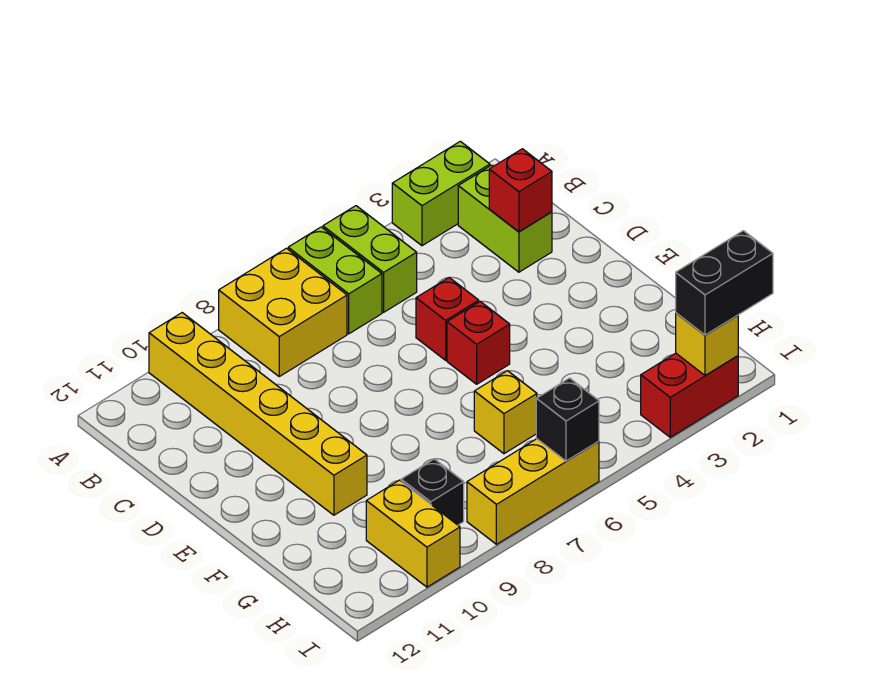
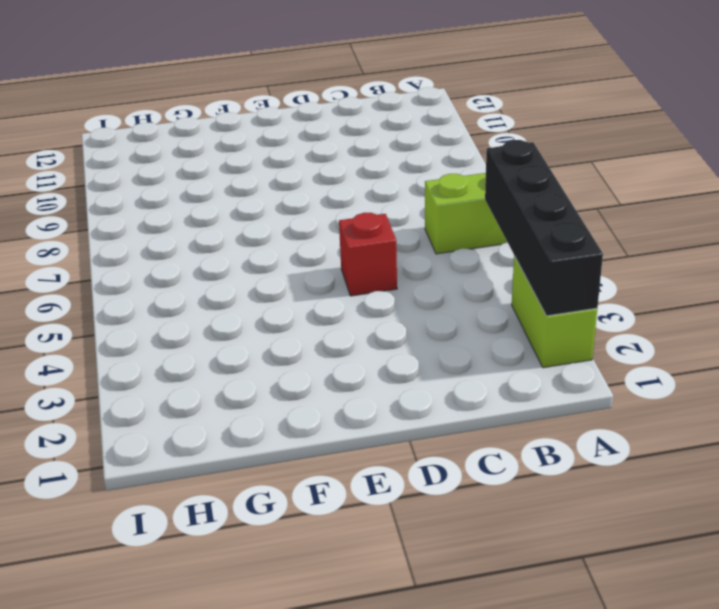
black brick A2:A5 level 2 -> none
none -> lime brick A5:B5 level 1
none -> yellow brick A7:B8 level 1
none -> yellow brick A10:F10 level 1

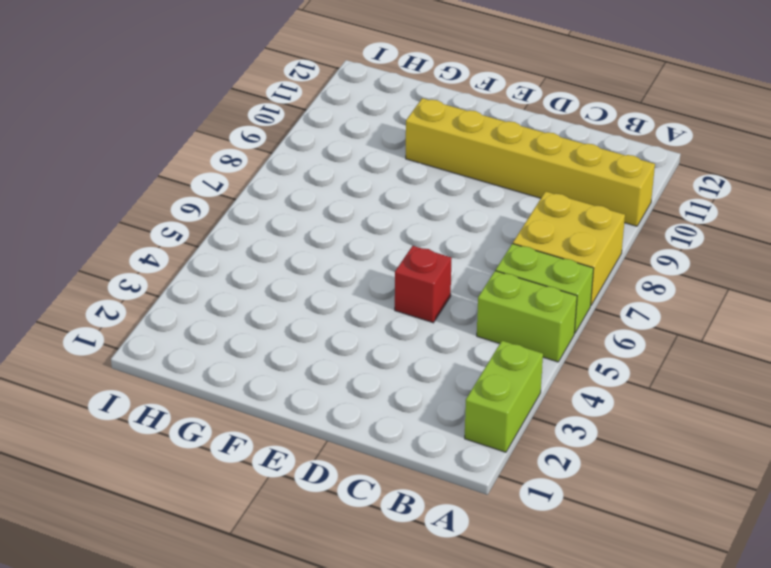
none -> lime brick B2:C2 level 1
none -> red brick E5 level 1
none -> yellow brick G6 level 1

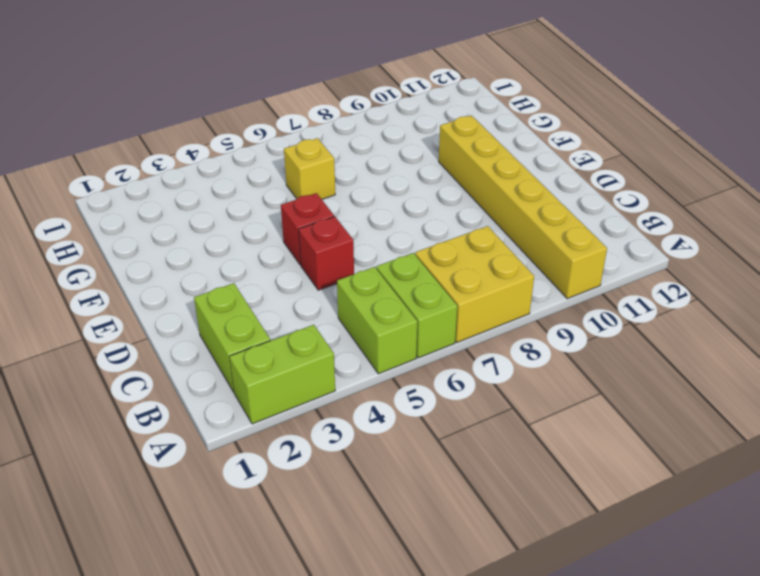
none -> black brick H9 level 1
none -> yellow brick H10:I10 level 1
none -> red brick I2:I3 level 1

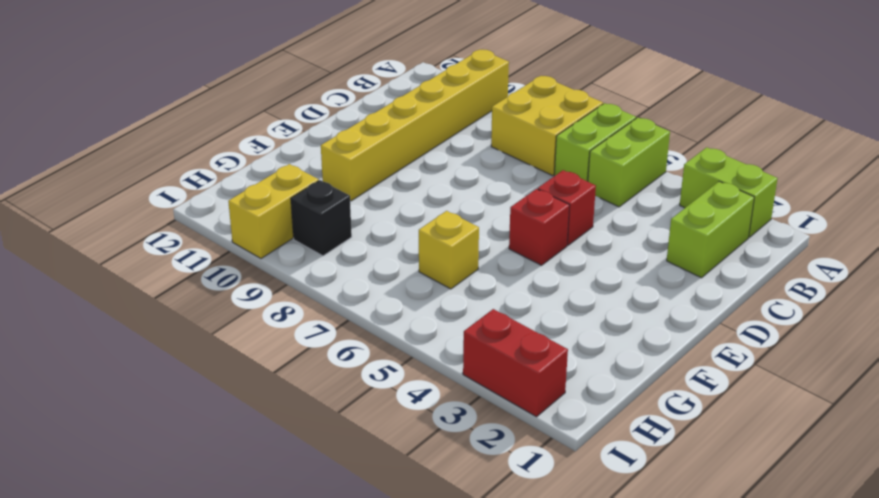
none -> yellow brick I6:I8 level 1
none -> red brick C2 level 2
none -> yellow brick I2 level 2

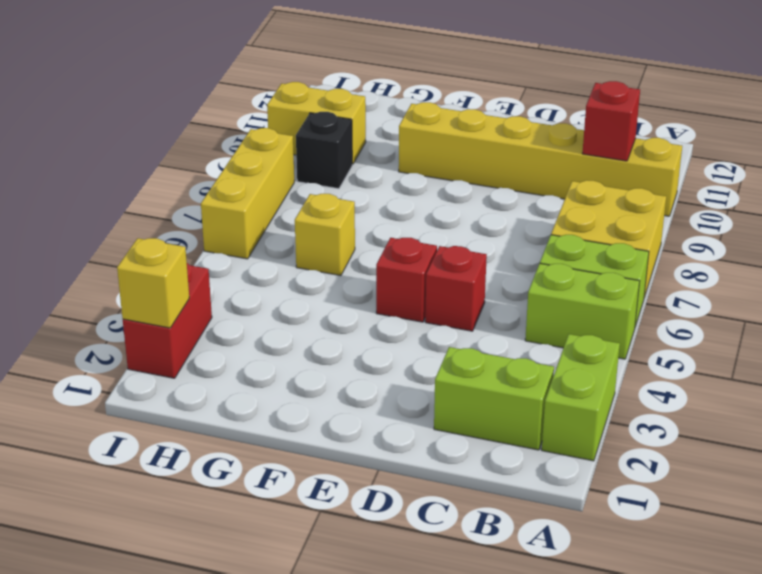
red brick B10 level 2 -> red brick C2 level 2
none -> black brick I6 level 2
none -> black brick I1:I2 level 3

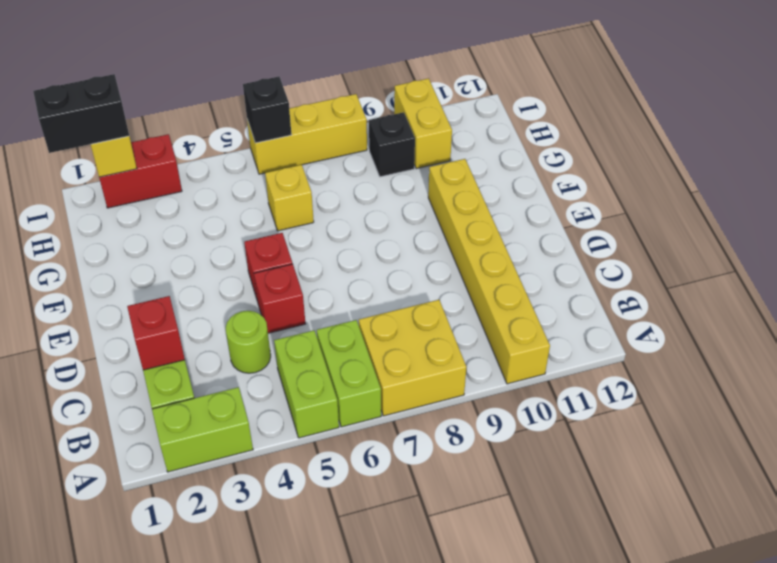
lime round brick C4 level 1 -> none

